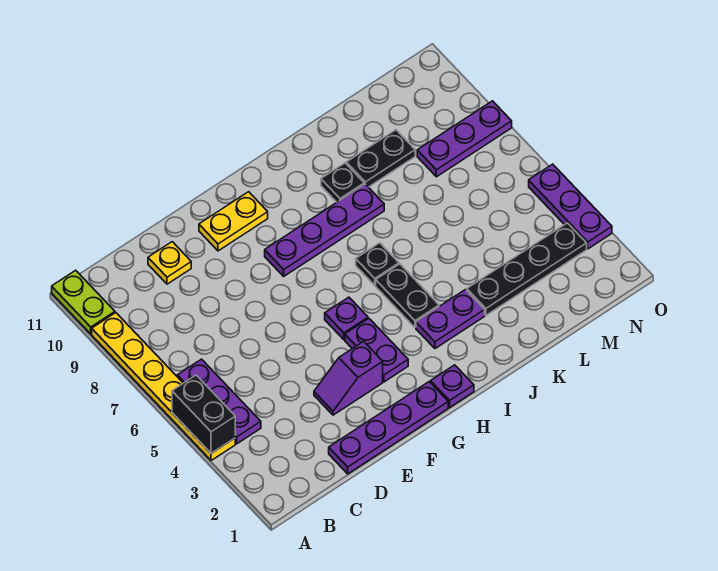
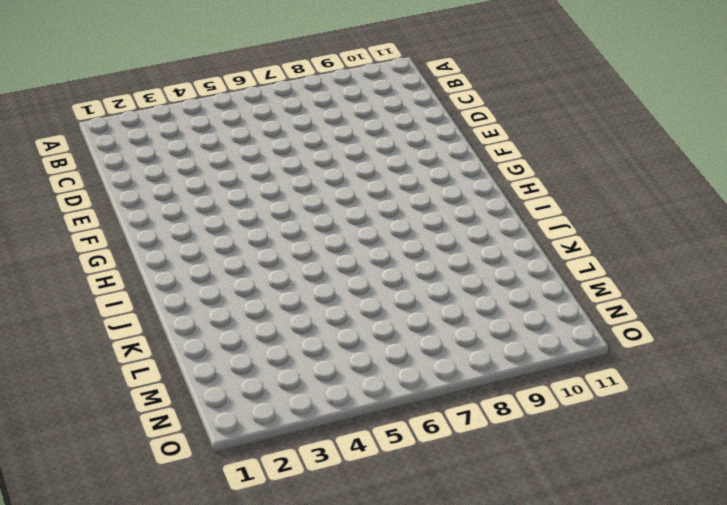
none -> yellow plate A4:A9 level 1
none -> lime plate A10:A11 level 1
none -> purple plate B4:B6 level 1

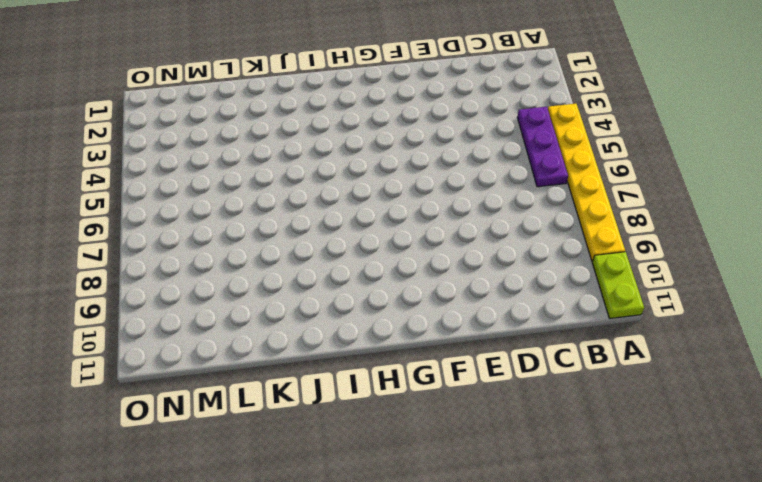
none -> purple plate D1:G1 level 1
none -> yellow plate D10 level 1
none -> purple slope E3:F3 level 1 top F

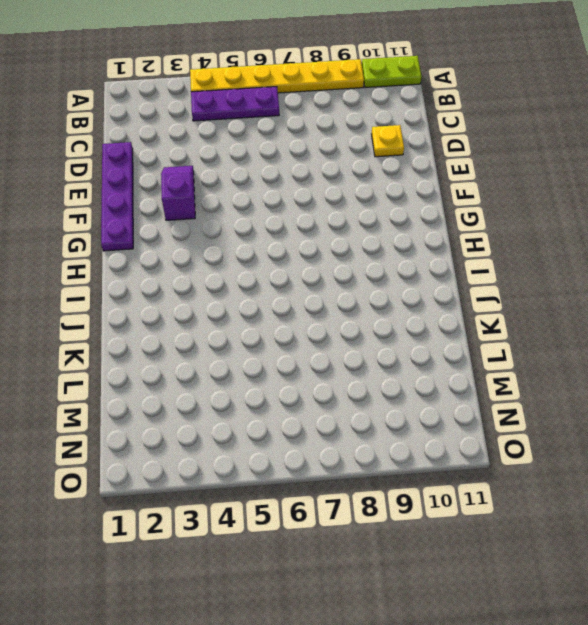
none -> yellow plate F10:G10 level 1
none -> purple plate G3:G4 level 1
none -> purple plate G5 level 1

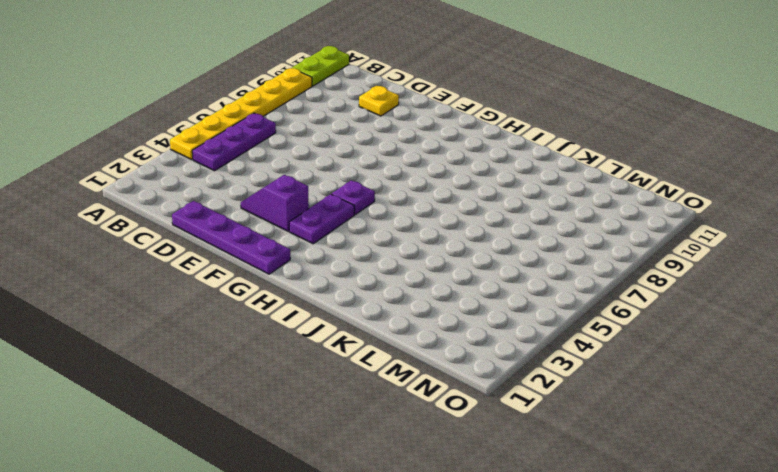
none -> yellow plate F10:G10 level 1
none -> purple plate G8:J8 level 1
none -> purple plate H1 level 1

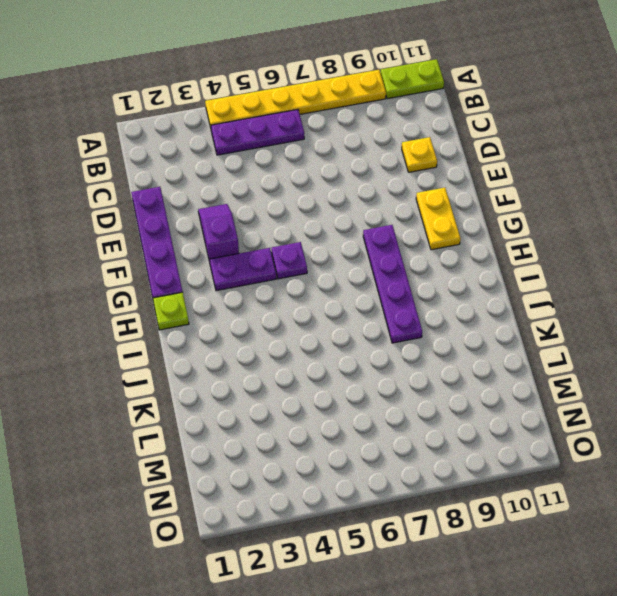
lime plate H1 level 1 -> purple plate H1 level 1
none -> purple plate I3:J3 level 1
none -> black plate I4:I5 level 1
none -> black plate I6 level 1

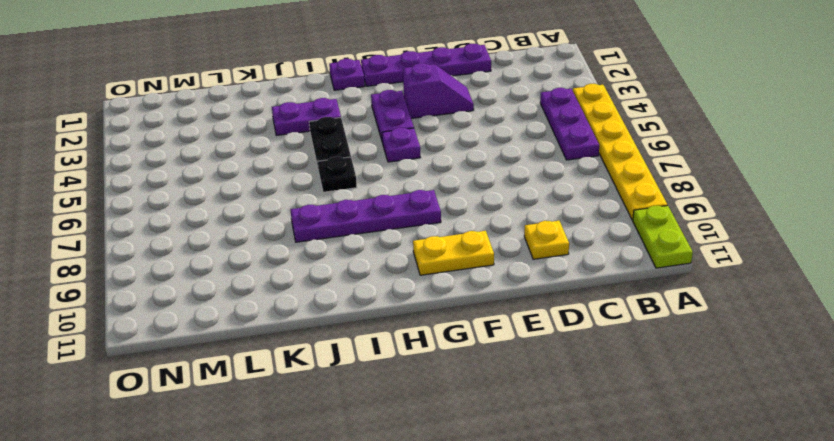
none -> black plate J9 level 1
none -> black plate K3:N3 level 1
none -> black plate K9:L9 level 1

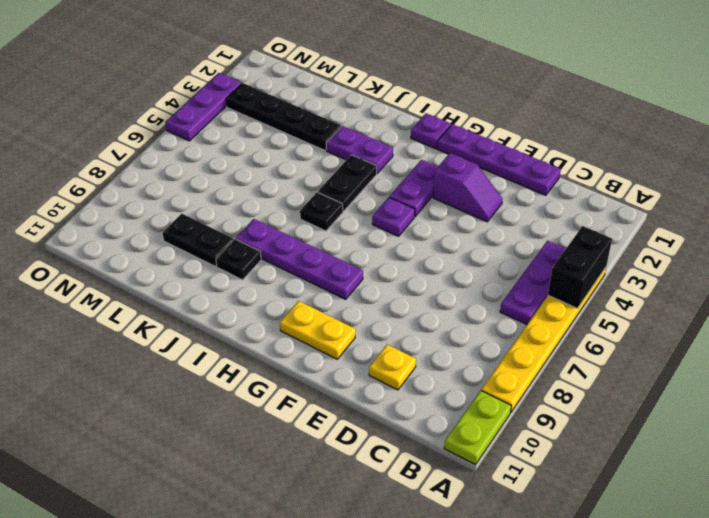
none -> purple plate M8:O8 level 1

